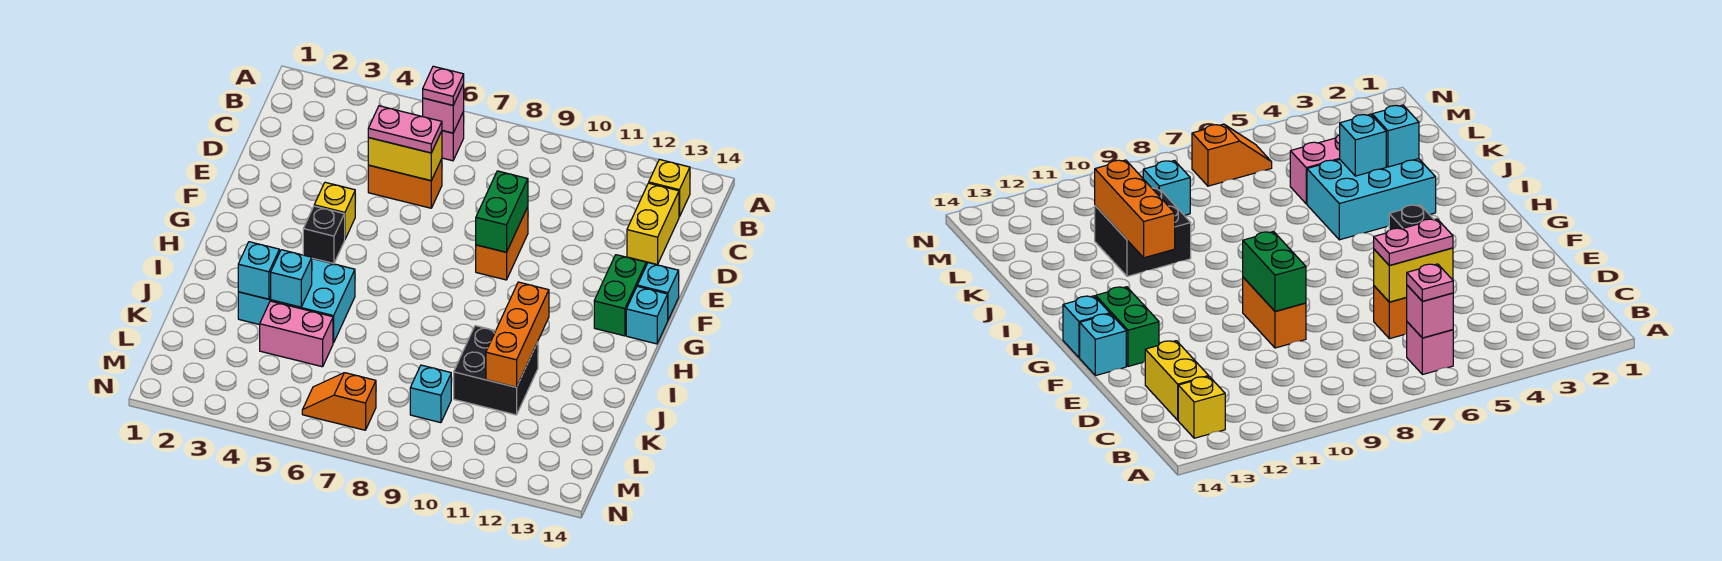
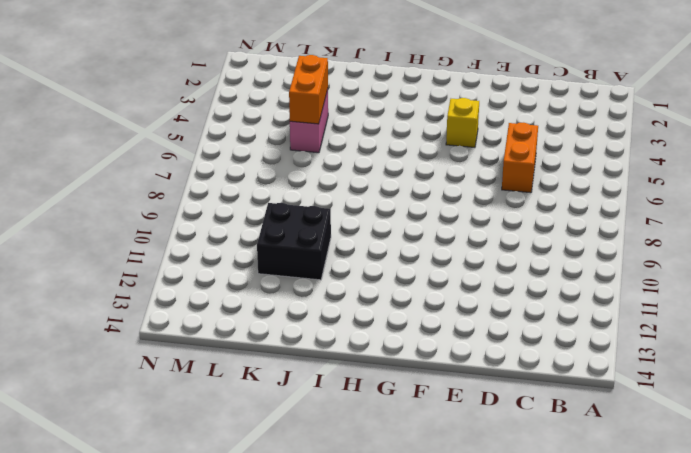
orange brick K4:K5 level 2 -> orange brick E9:F9 level 1
none -> pink brick B6 level 1
none -> yellow brick B13 level 1
none -> yellow brick C13:D13 level 1

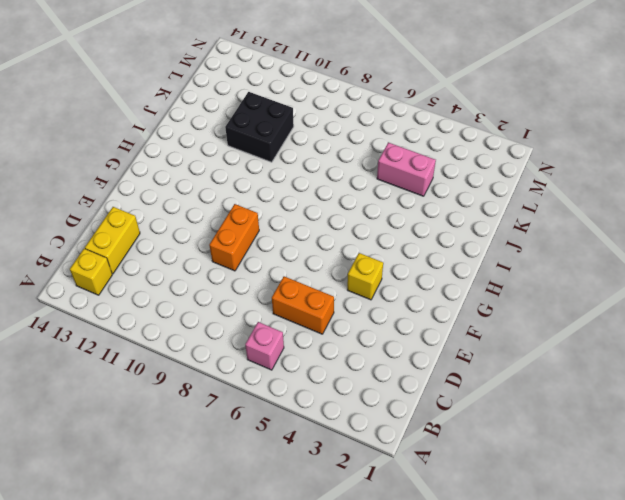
none -> green brick F13:G13 level 1
none -> cyan brick F14 level 1
none -> black brick G4 level 1

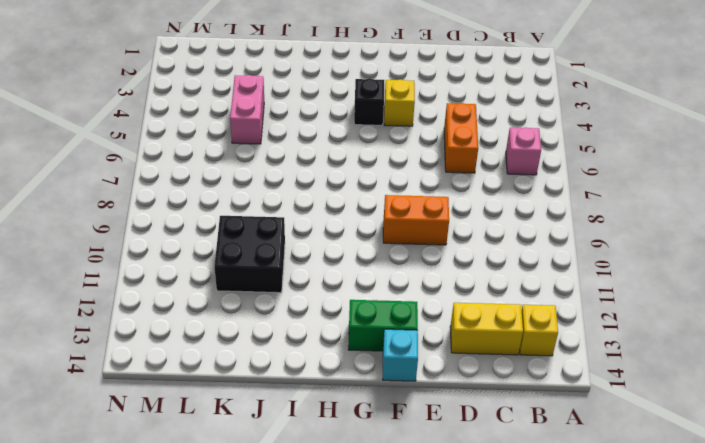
none -> cyan brick G14 level 1
none -> cyan brick I3:J5 level 1
none -> cyan brick L9 level 1

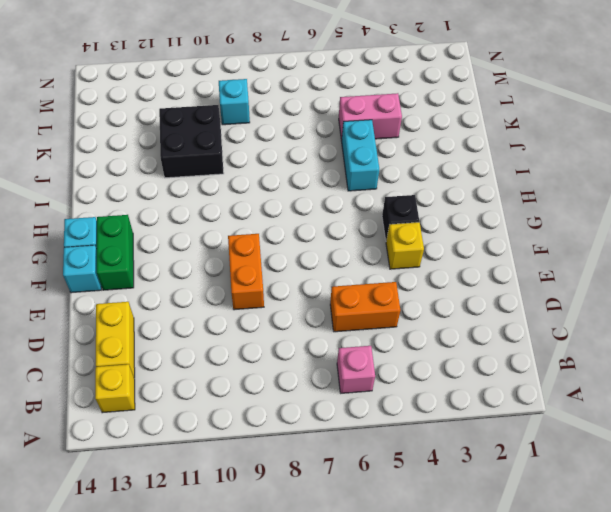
cyan brick I5:J5 level 1 -> cyan brick I3:J5 level 1
none -> orange slope M6:M7 level 1 top 7
none -> pink brick B6 level 2
none -> yellow brick D5:D6 level 2

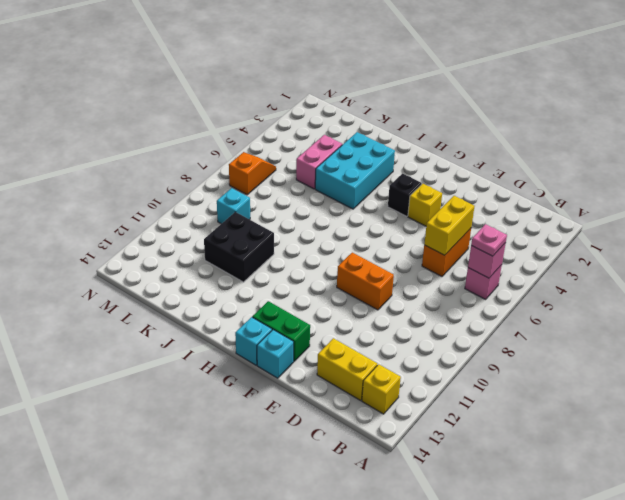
none -> green brick E9:F9 level 2
none -> orange brick I11:K11 level 2
none -> cyan brick J3 level 2

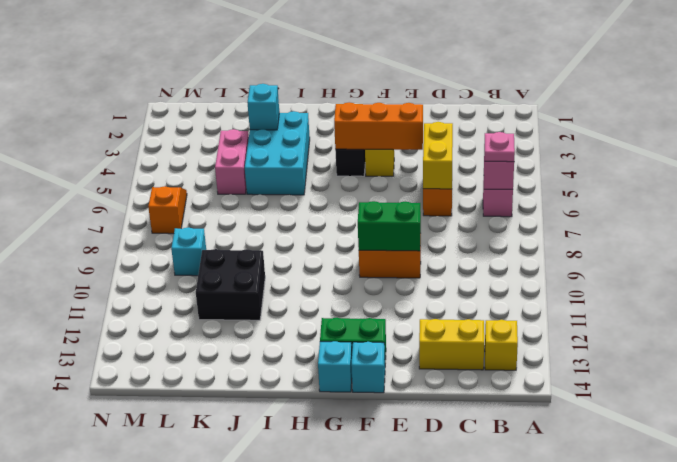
orange brick E4:G4 level 2 -> orange brick I11:K11 level 2
none -> cyan brick J4 level 2
none -> pink plate D5:D6 level 3

